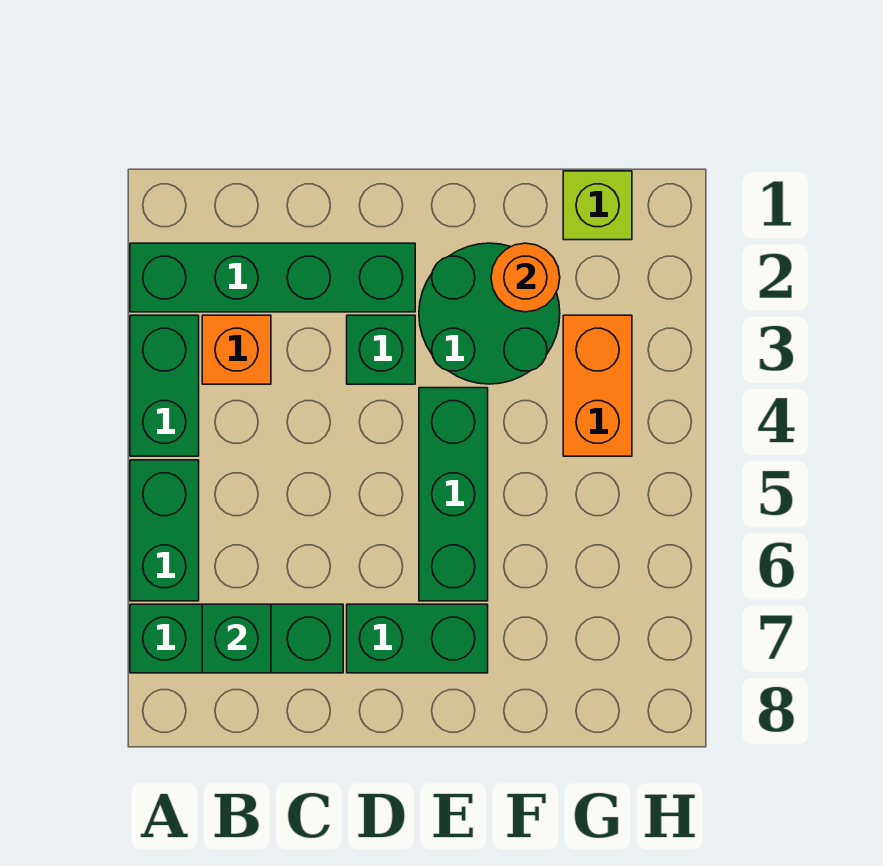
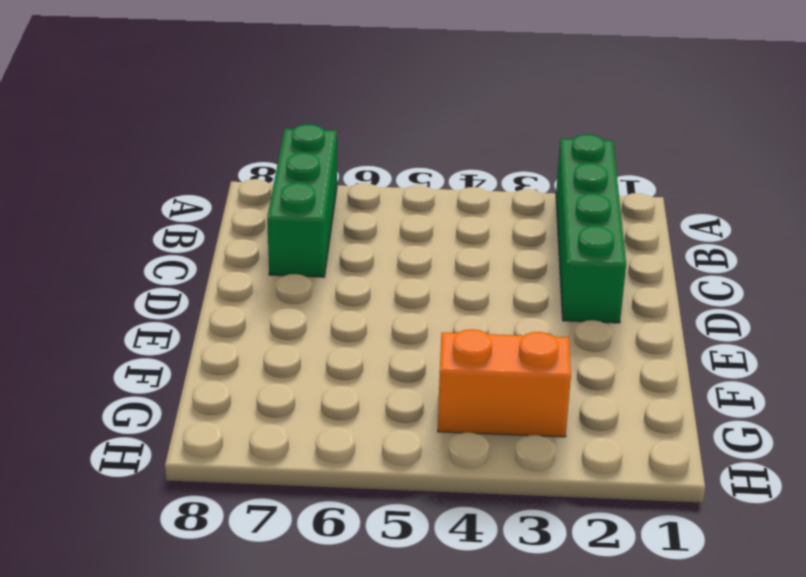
none -> green brick A3:A4 level 1
none -> green brick A5:A6 level 1
none -> orange brick B3 level 1

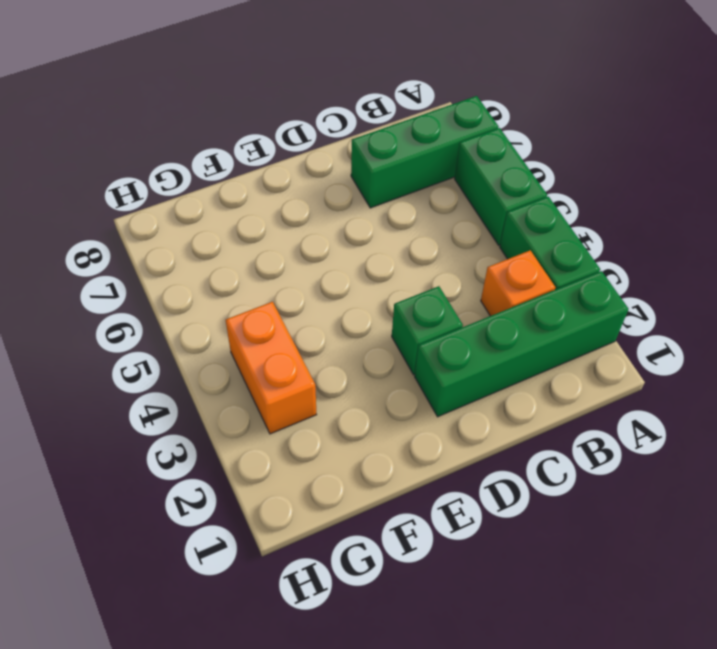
none -> green brick D7:E7 level 1
none -> green round brick E2:F3 level 1
none -> green brick E4:E6 level 1

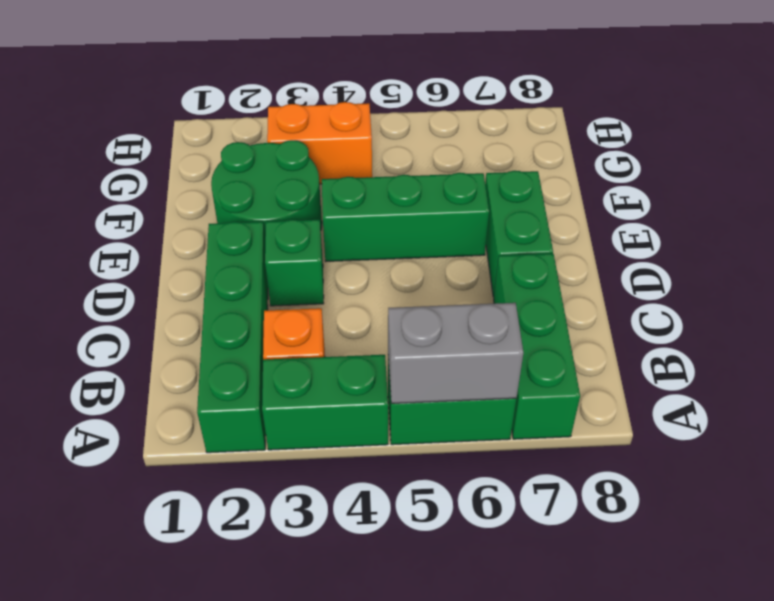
grey brick A5:A6 level 2 -> none
none -> lime brick G1 level 1
none -> green brick B7 level 2
none -> orange round brick F2 level 2

